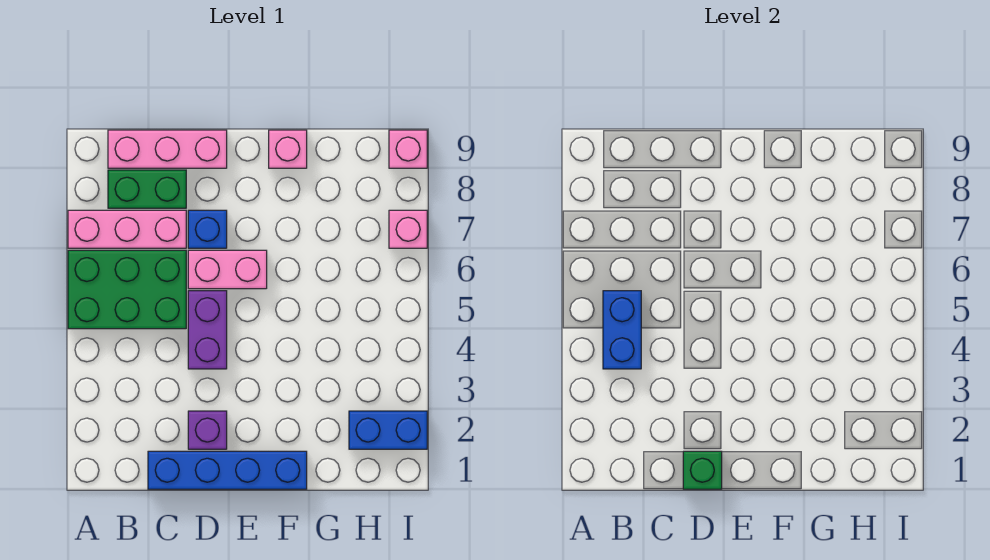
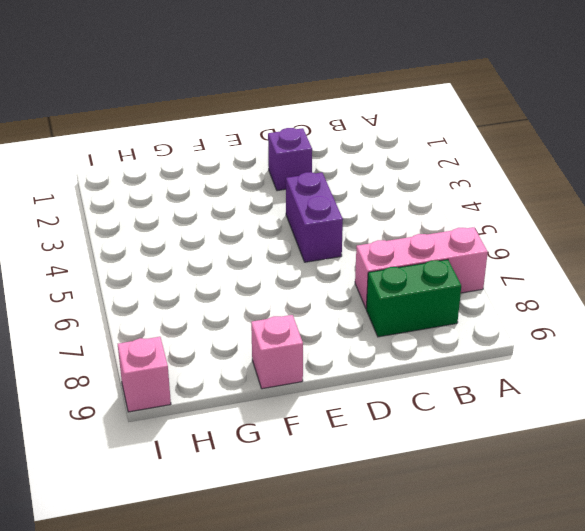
none -> green brick A5:C6 level 1
none -> pink brick B9:D9 level 1
none -> blue brick C1:F1 level 1

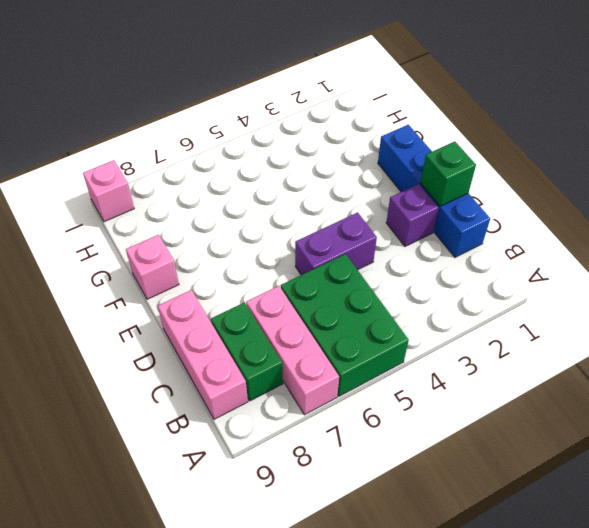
none -> pink brick D6:E6 level 1
none -> blue brick D7 level 1
none -> blue brick H2:I2 level 1

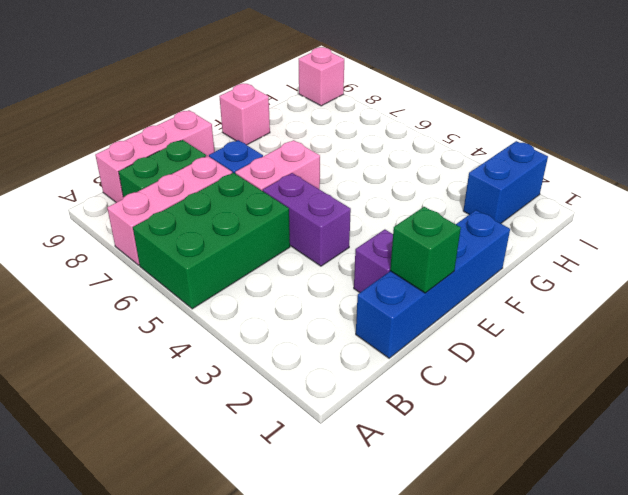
none -> pink brick I7 level 1
none -> blue brick B4:B5 level 2

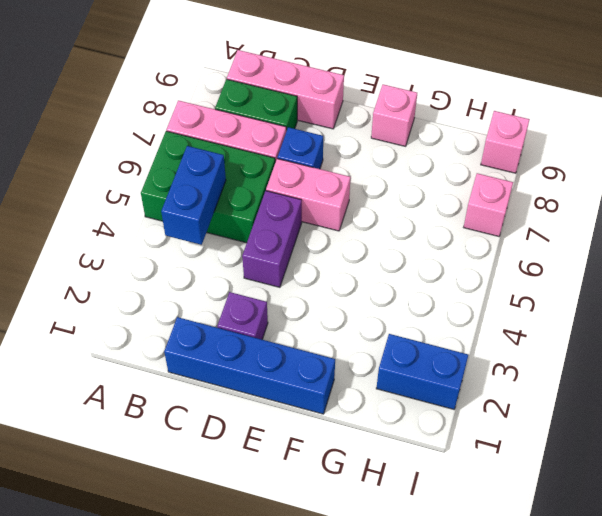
none -> green brick D1 level 2

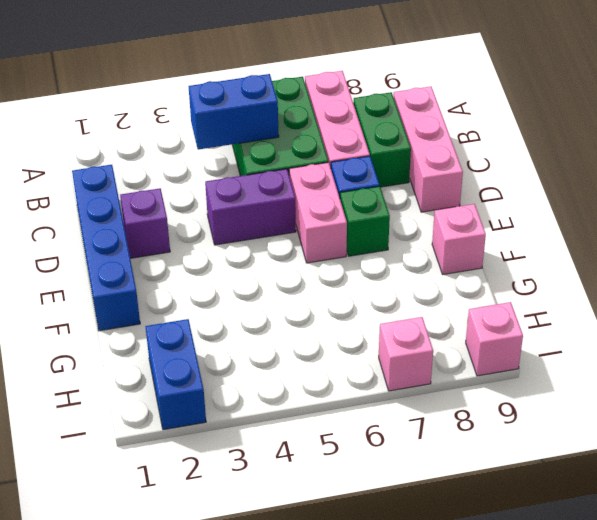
green brick E7 level 1 -> green brick D1 level 2

